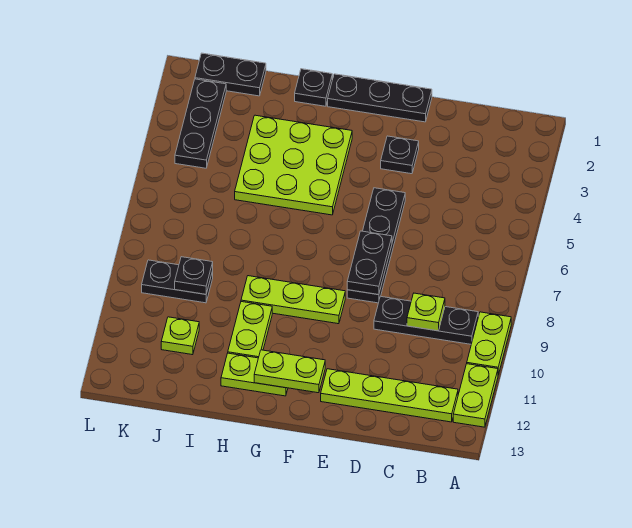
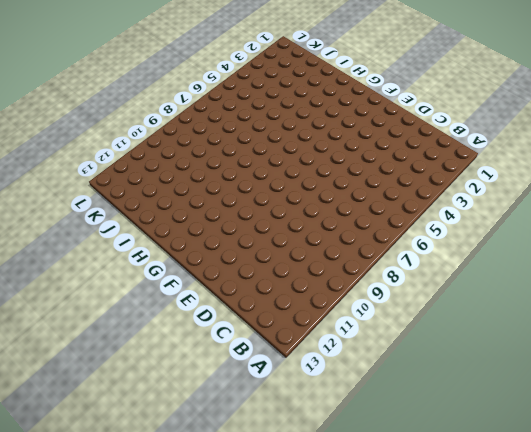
none -> lime plate A9:A10 level 1
none -> lime plate A11:A12 level 1
none -> black plate B9:D9 level 1

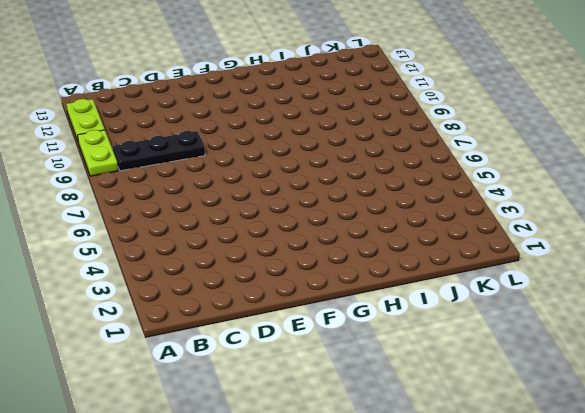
none -> lime plate B12:E12 level 1
none -> black plate E1:G1 level 1
none -> black plate E3 level 1

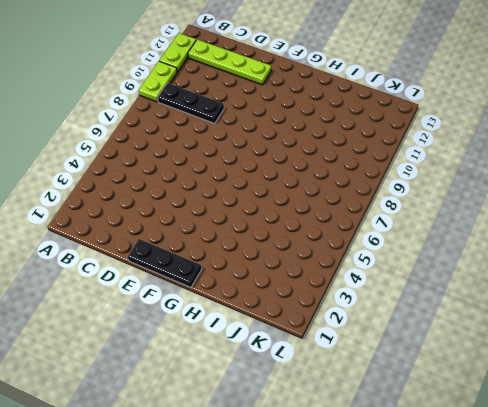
none -> black plate E3 level 1
none -> black plate E5:E8 level 1
none -> lime plate F9:H9 level 1

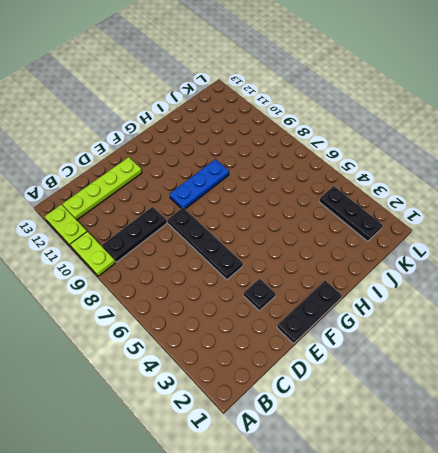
blue plate F9:H9 level 1 -> lime plate F9:H9 level 1
none -> lime plate G3:I5 level 1
none -> lime plate G12:H12 level 1
none -> black plate H1 level 1

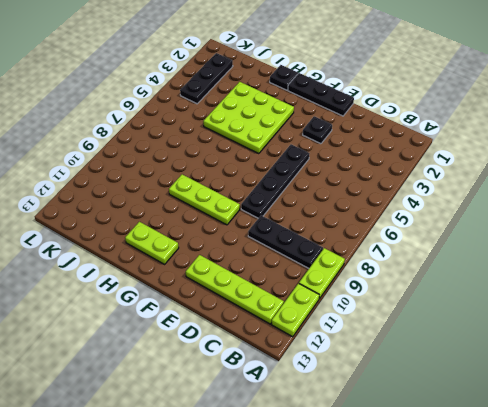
none -> lime plate H10:H11 level 1
none -> black plate J1:K1 level 1
none -> black plate J9:K9 level 1

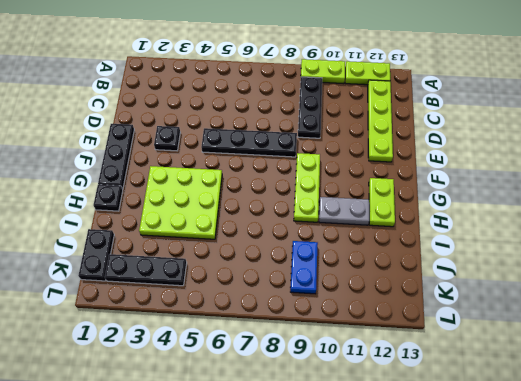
grey plate H10:H11 level 1 -> lime plate H10:H11 level 1
blue plate J9:K9 level 1 -> black plate J9:K9 level 1
none -> lime plate J11 level 1
none -> lime plate C9 level 2
none -> black plate E7:E8 level 2

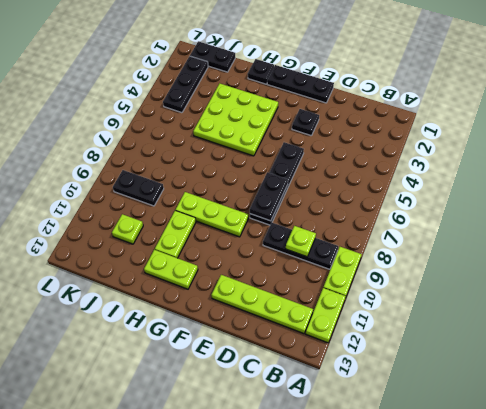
none -> lime plate F12:G12 level 2
none -> black plate J9 level 2

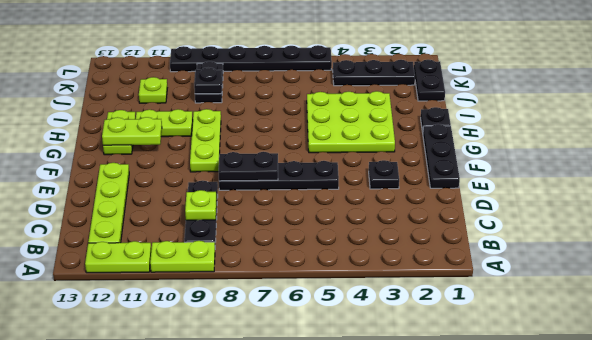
lime plate G11:G12 level 2 -> lime plate F12:G12 level 2
black plate L5:L10 level 1 -> none

